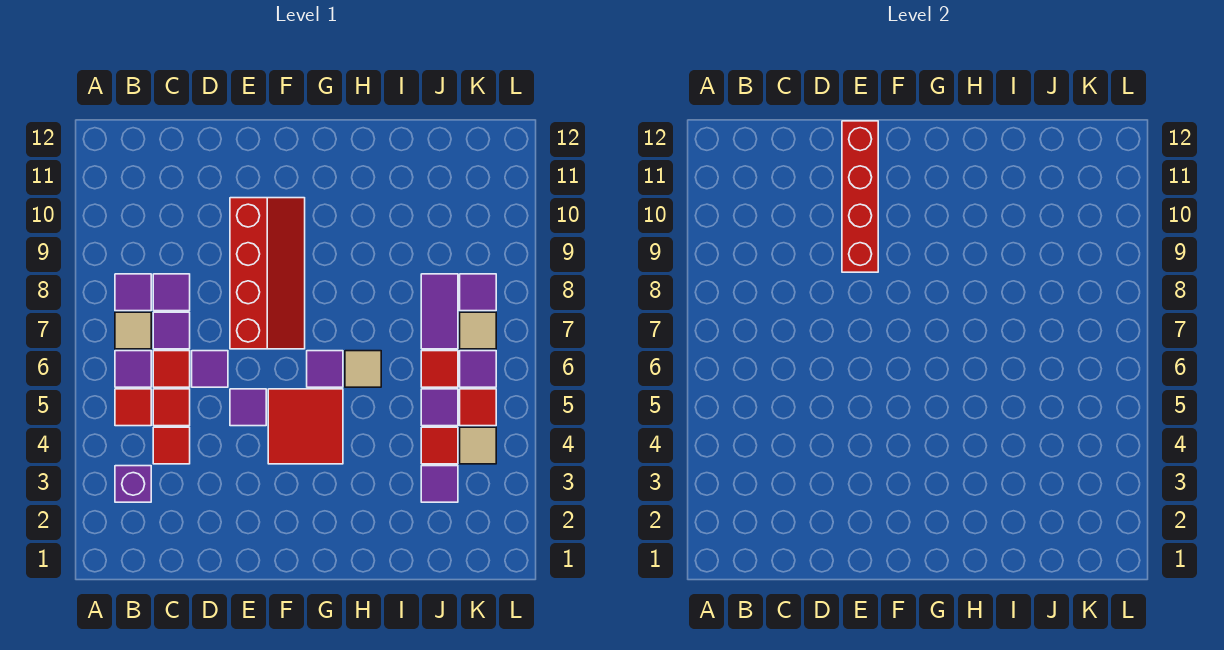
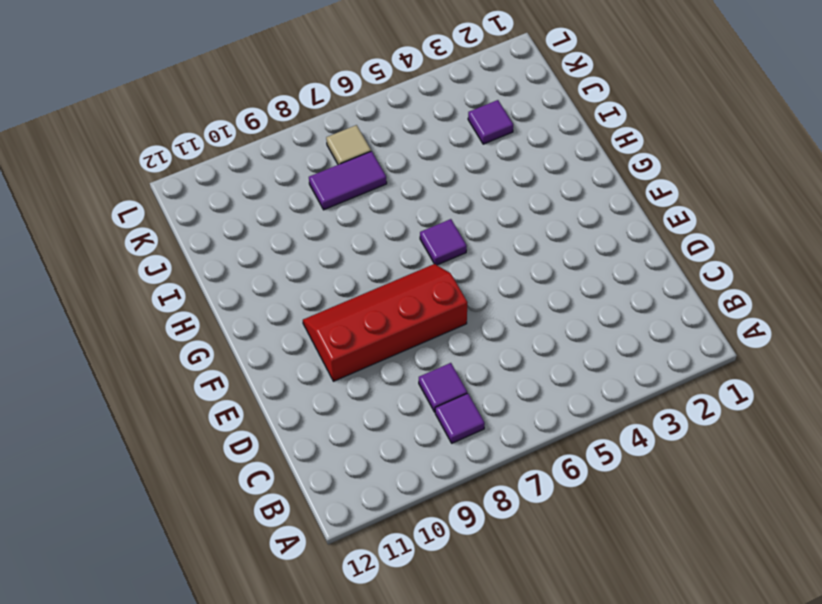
none -> purple brick B3 level 1
none -> red tile B5 level 1
none -> purple tile B6 level 1

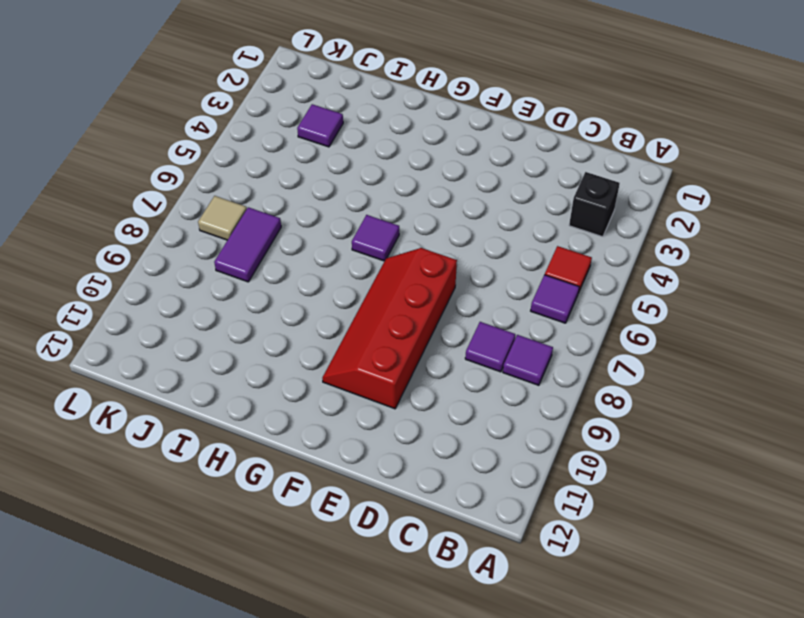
black brick B3 level 1 -> purple brick B3 level 1
none -> tan tile B7 level 1
none -> red tile C4 level 1
none -> red tile C5 level 1

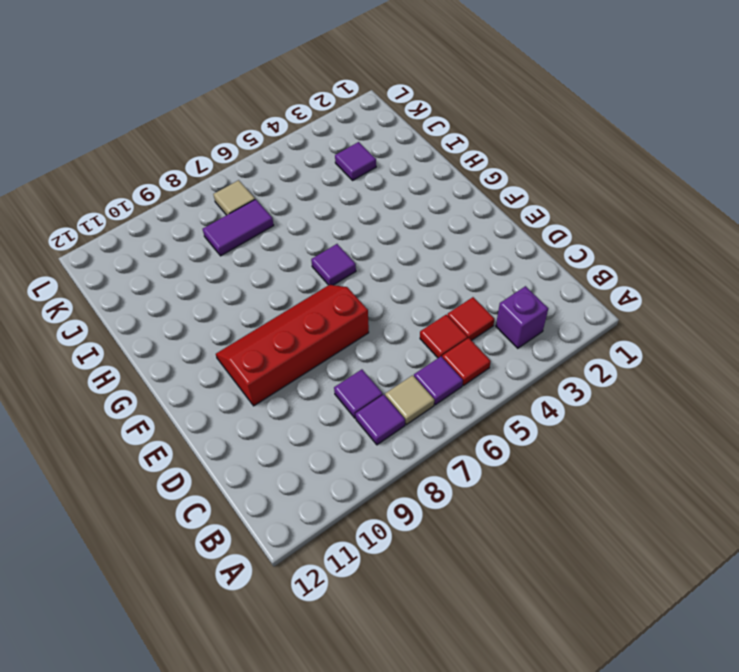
none -> red tile C6 level 1
none -> purple tile C7 level 1
none -> purple tile D6 level 1

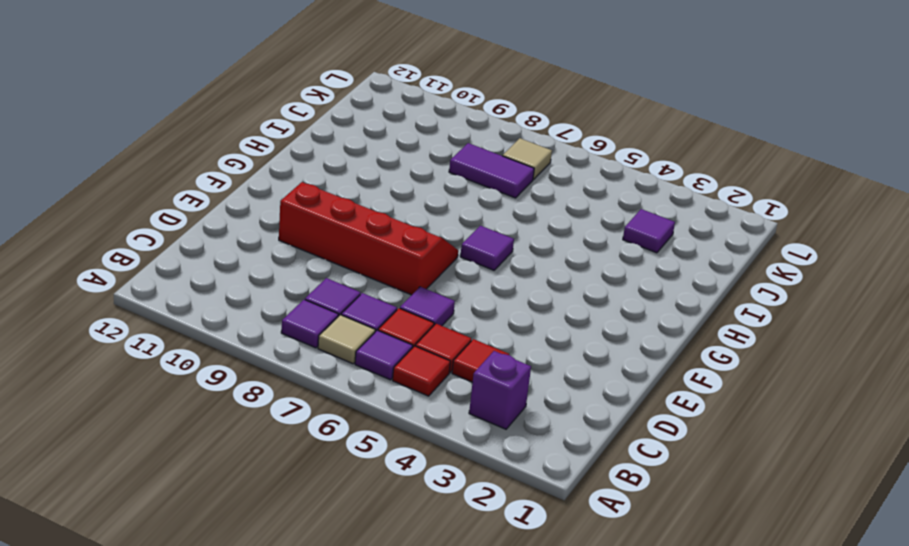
none -> purple tile E5 level 1
none -> red tile F4:G5 level 1
none -> tan tile H6 level 1

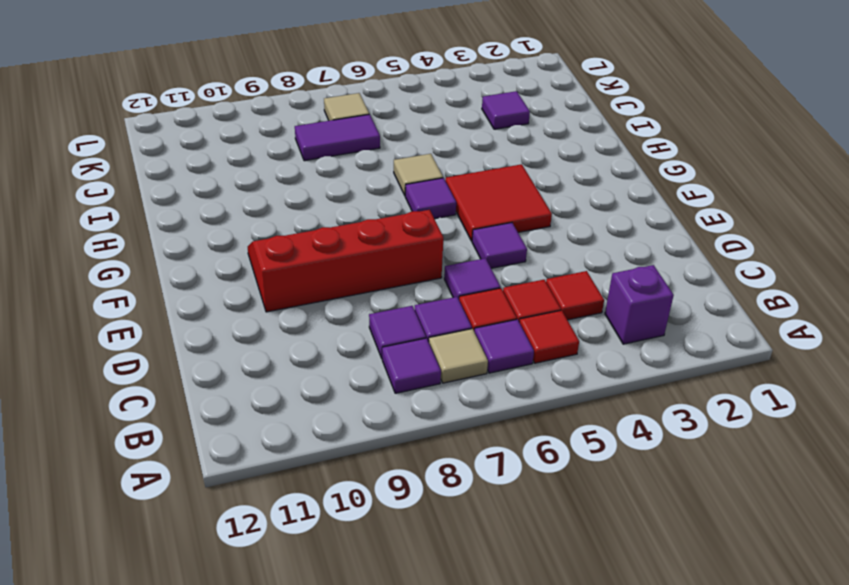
none -> red tile J4 level 1
none -> purple tile J5 level 1
none -> red tile J6 level 1

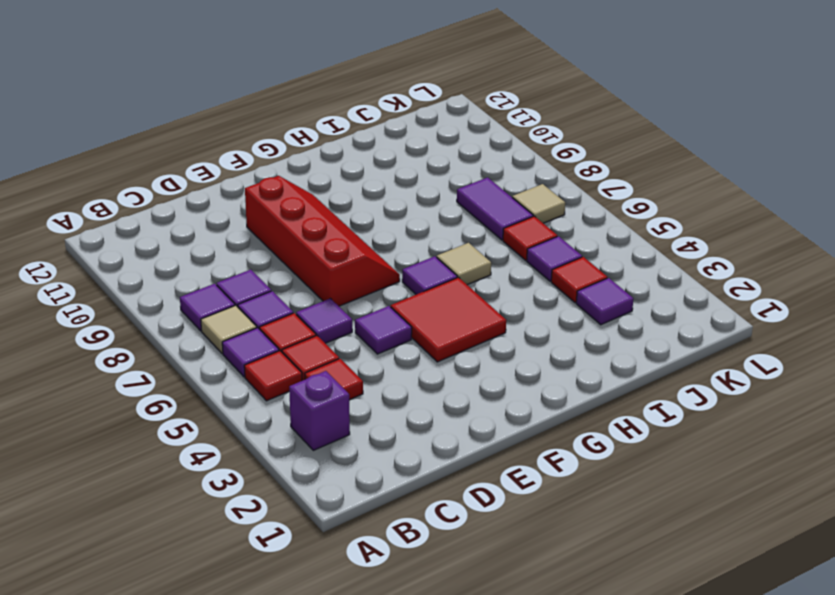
none -> tan tile K4 level 1
none -> red tile K5 level 1
none -> purple tile K6 level 1

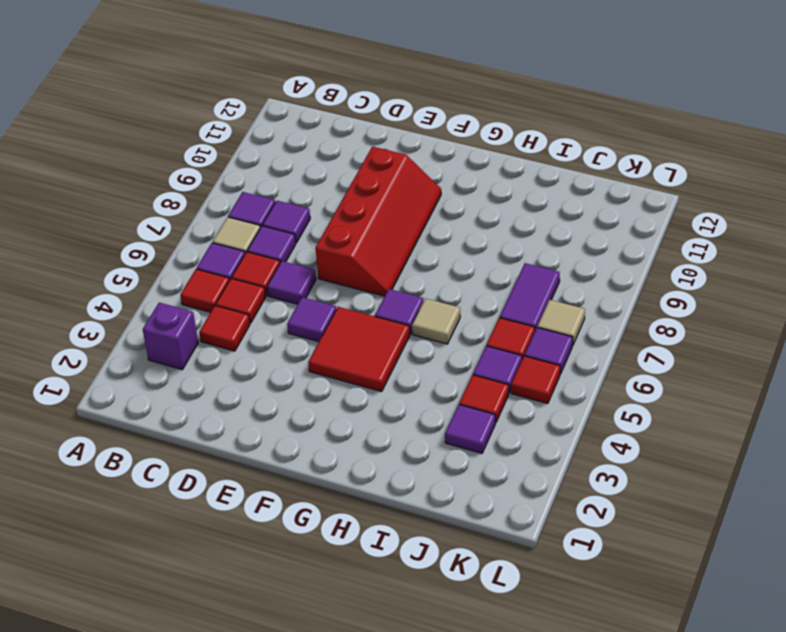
none -> tan tile K4 level 1
none -> purple tile K8 level 1
none -> red brick E9:E12 level 2

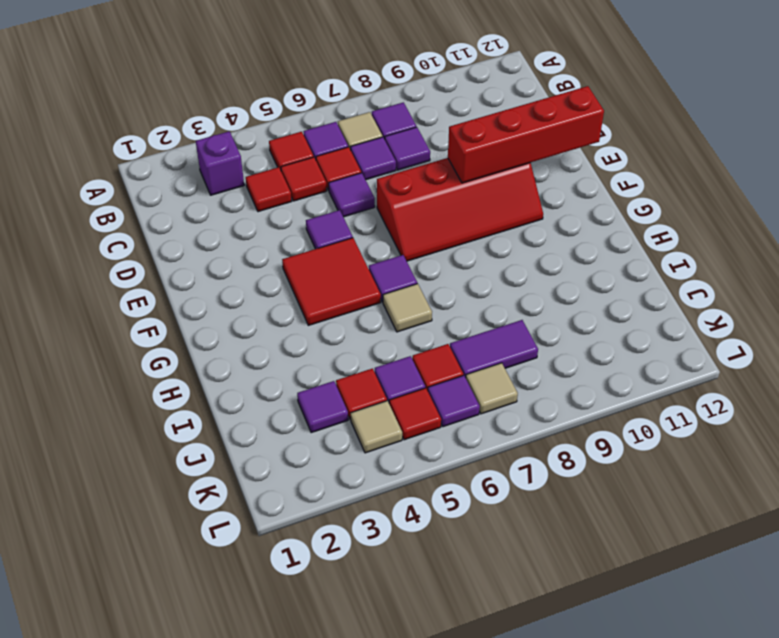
none -> purple tile K8 level 1

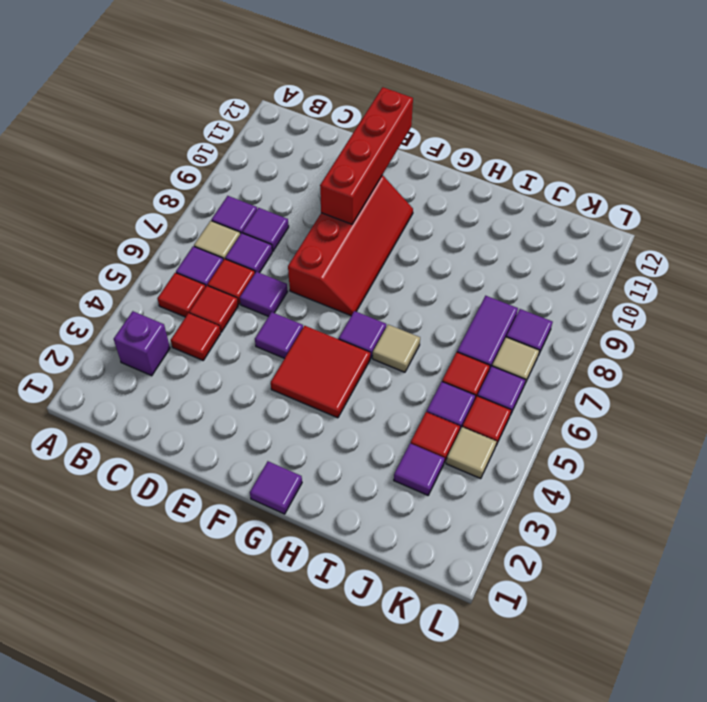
purple tile G1 level 1 -> none

